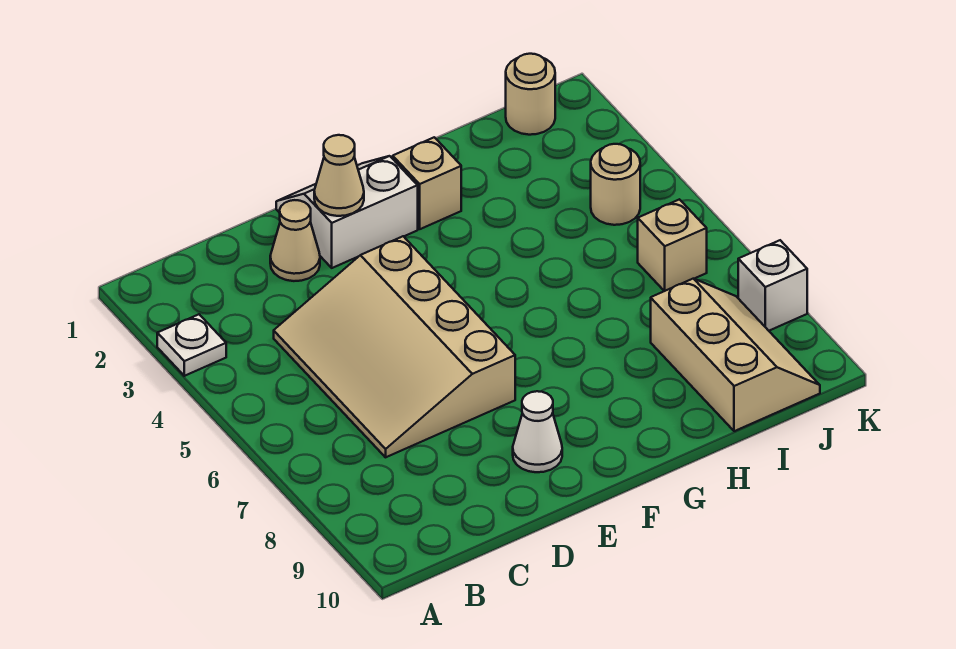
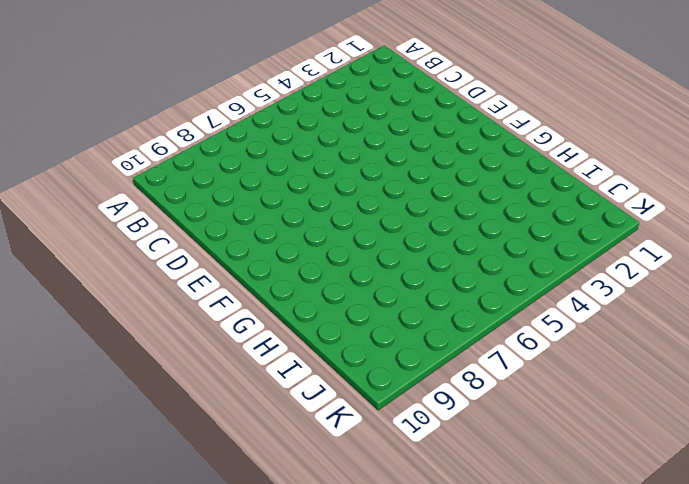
none -> white plate A3 level 1
none -> tan slope C4:E7 level 1 top E
none -> tan cone D2 level 1

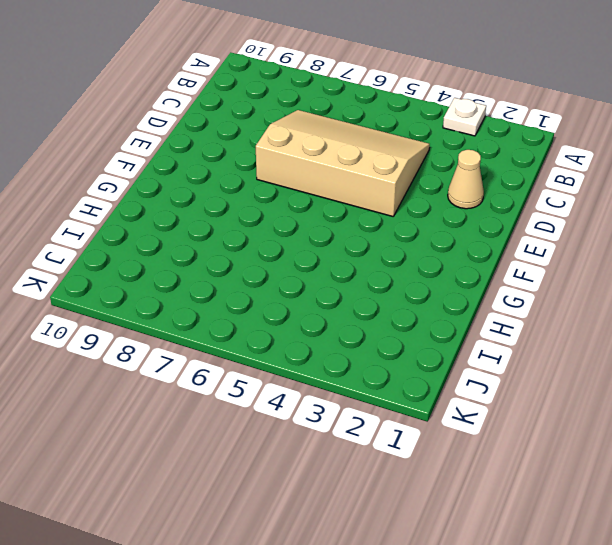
none -> white slope E1:F2 level 1 top 2
none -> white cone E9 level 1
none -> tan brick G2 level 1

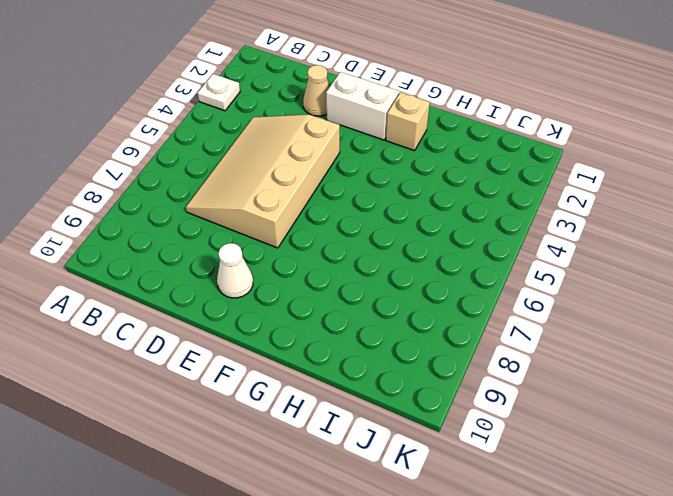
none -> tan slope I8:J10 level 1 top I
none -> tan round brick J1 level 1
none -> tan round brick J4 level 1

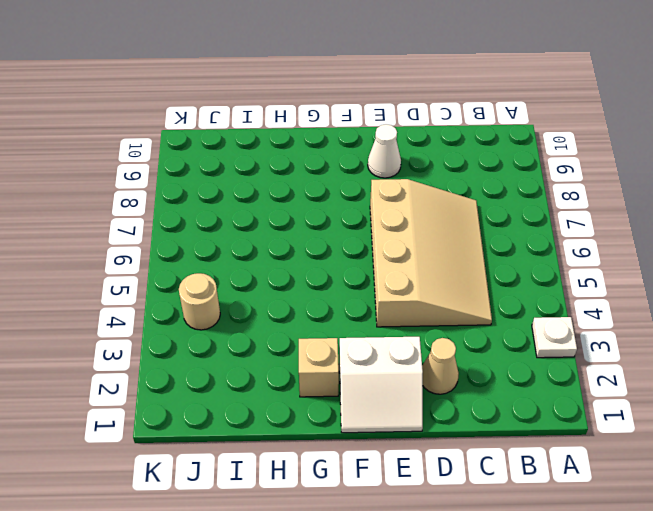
none -> tan slope I8:J10 level 1 top I
none -> tan round brick J1 level 1
none -> tan brick J6 level 1

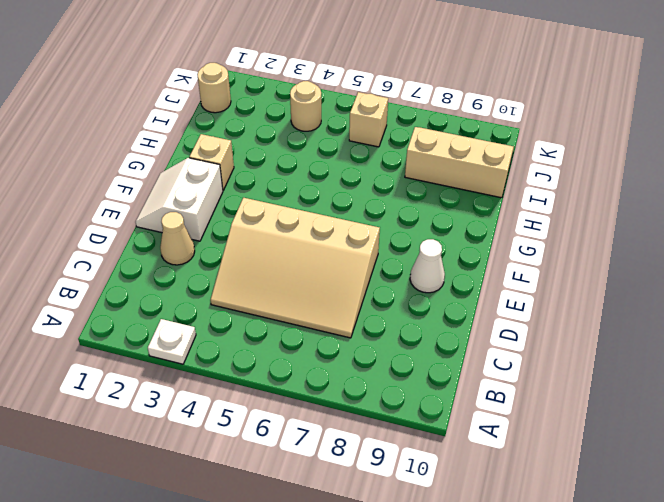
none -> white brick K8 level 1
none -> tan cone E2 level 2

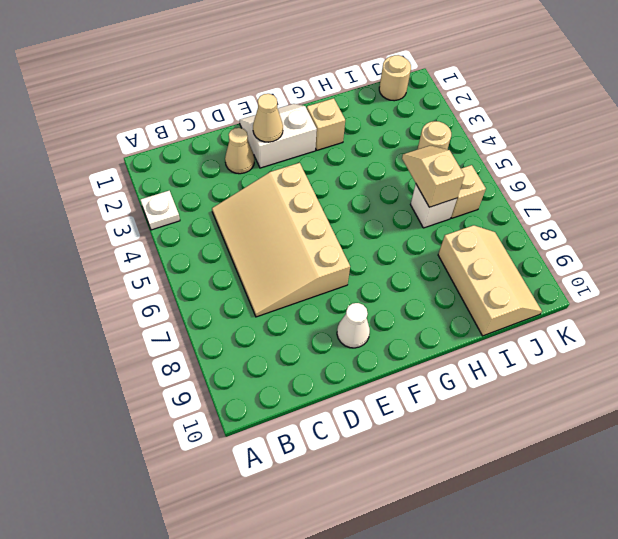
tan slope I5:I6 level 2 top 6 -> none
white brick I6 level 1 -> white brick K8 level 1

